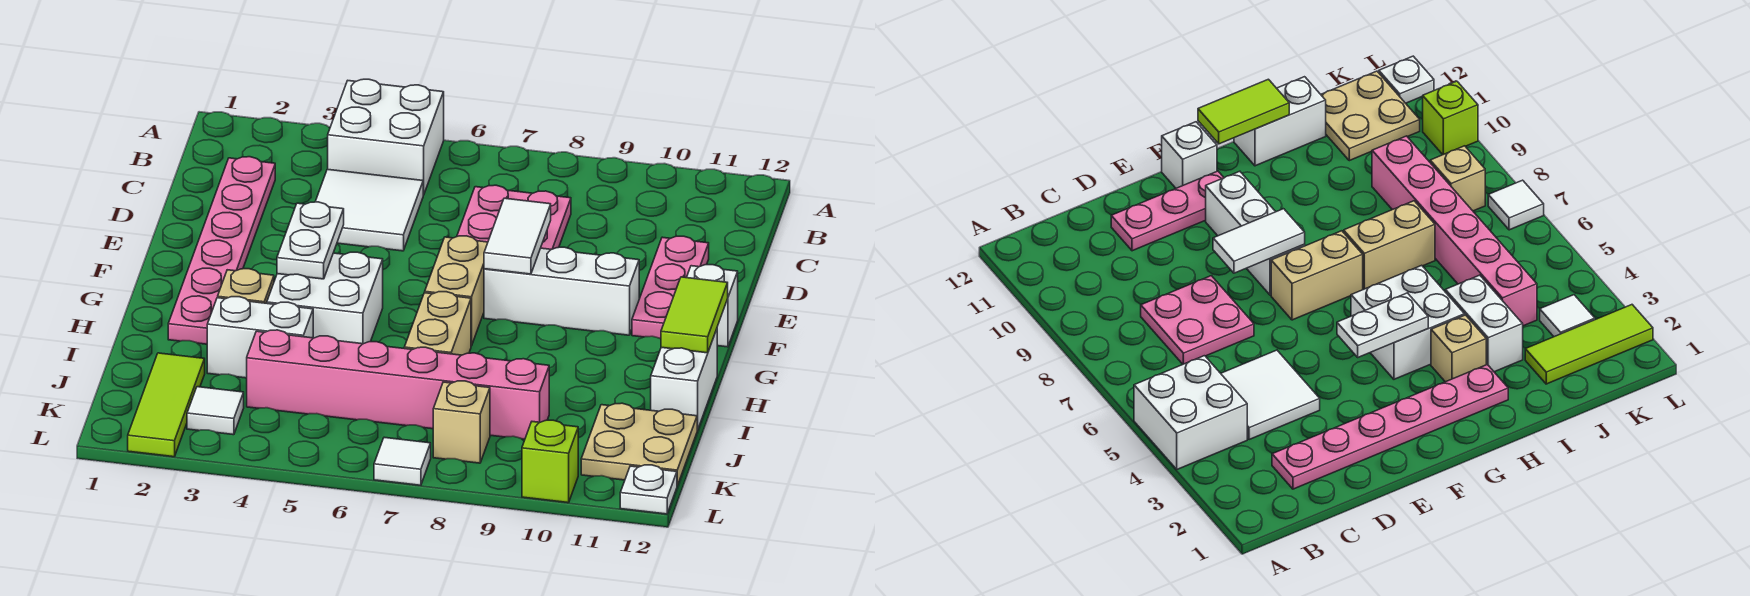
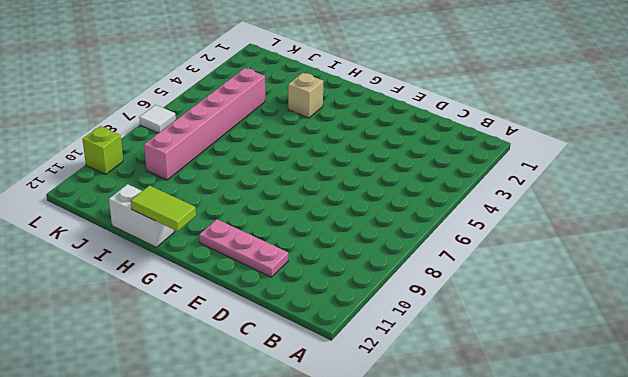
none -> white brick A4:B5 level 1
none -> pink plate C2:H2 level 1
none -> white tile C4:D5 level 1

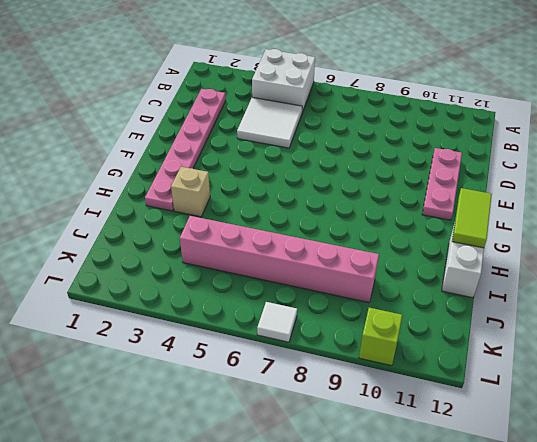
none -> pink plate C7:D8 level 1
none -> tan brick F7:G7 level 1
none -> white brick F8:F10 level 1

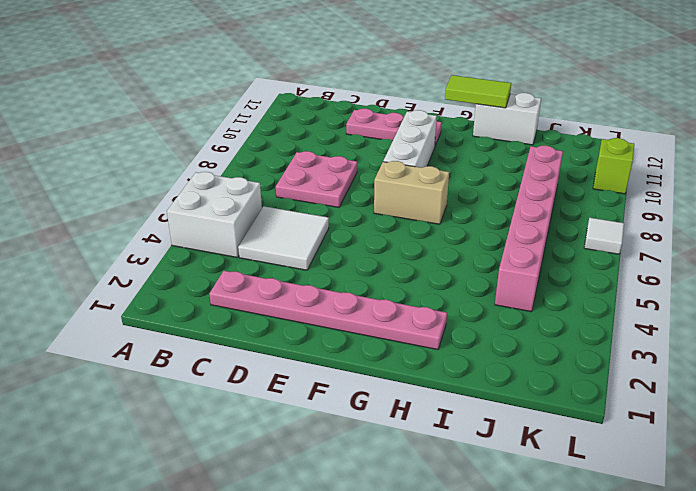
none -> white brick F12 level 1
none -> white brick G4:H5 level 1
none -> tan brick H3 level 1

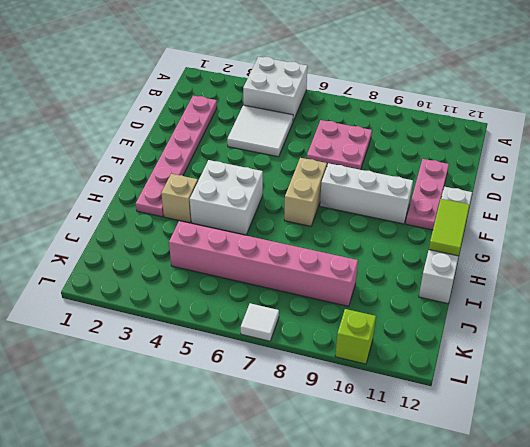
none -> tan brick H7:I7 level 1
none -> white brick I3:I4 level 1
none -> lime tile J2:L2 level 1

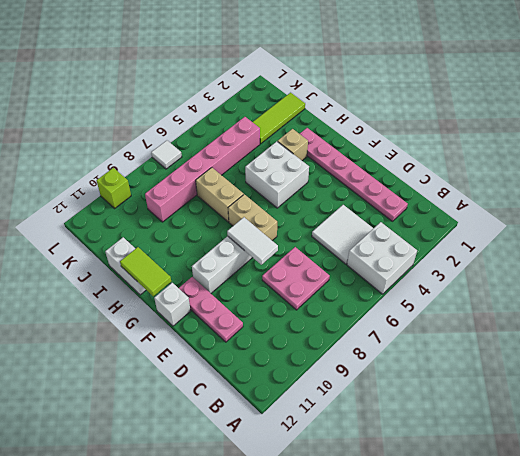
lime tile J1:J3 level 1 -> lime tile J2:L2 level 1
none -> white brick I3:I4 level 1
none -> tan plate J11:K12 level 1
none -> white tile K3 level 1

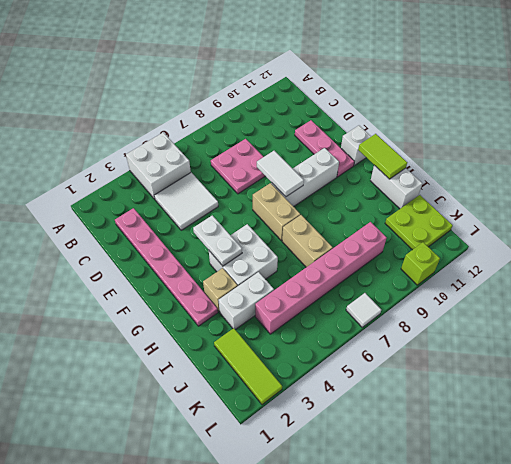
lime plate J11:K12 level 1 -> tan plate J11:K12 level 1
none -> white tile K3 level 1
none -> tan brick K8 level 1
none -> white plate L12 level 1

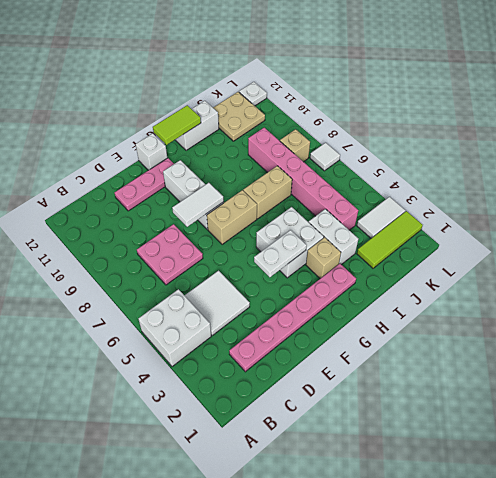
white tile K3:L3 level 1 -> white tile K3 level 1
none -> lime brick L10 level 1

